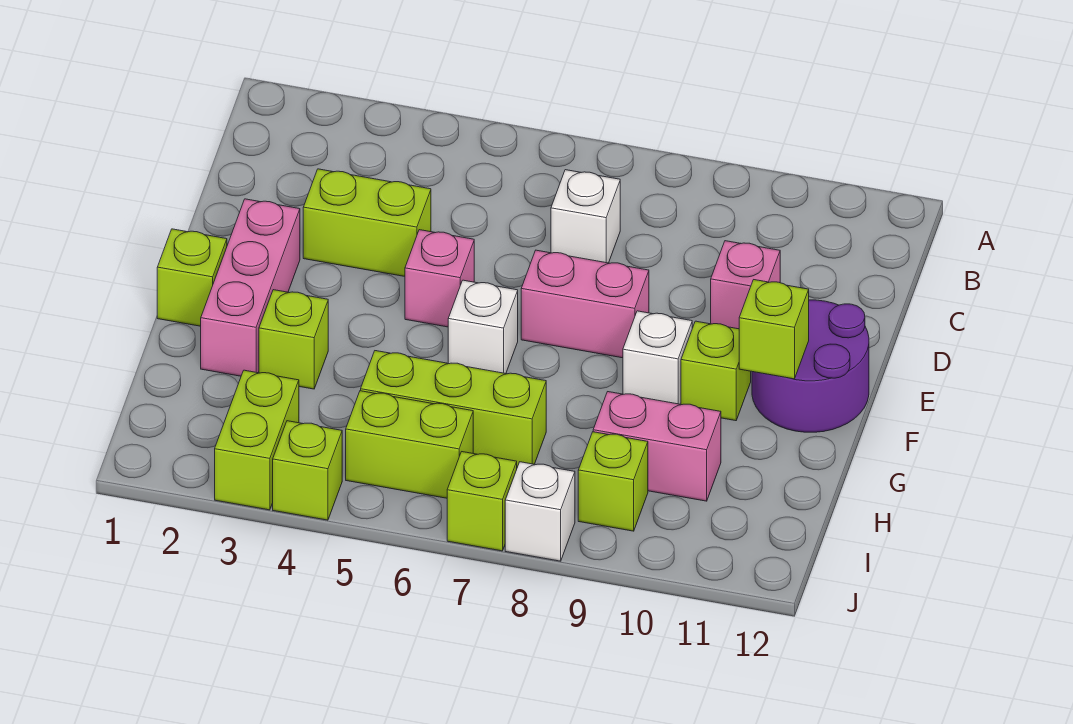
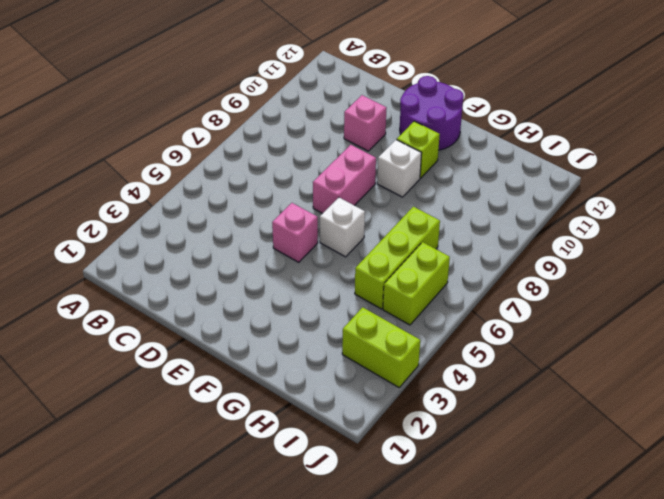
none -> white brick C7 level 1
none -> lime brick D3:D4 level 1
none -> pink brick E2:G2 level 1

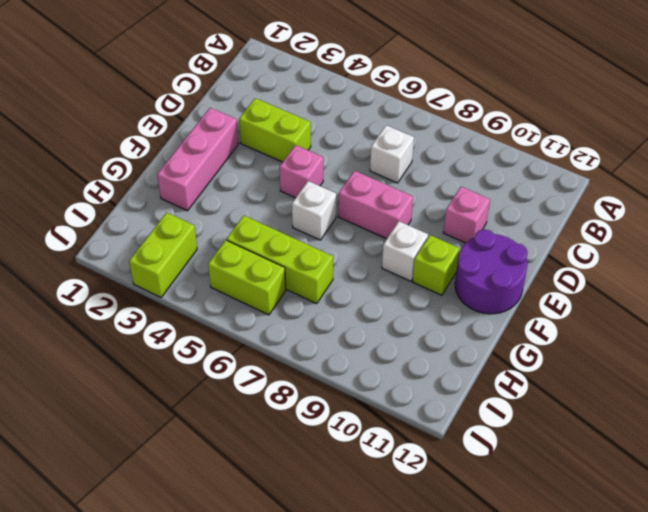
none -> lime brick F1 level 1
none -> lime brick G3 level 1
none -> pink brick H9:H10 level 1

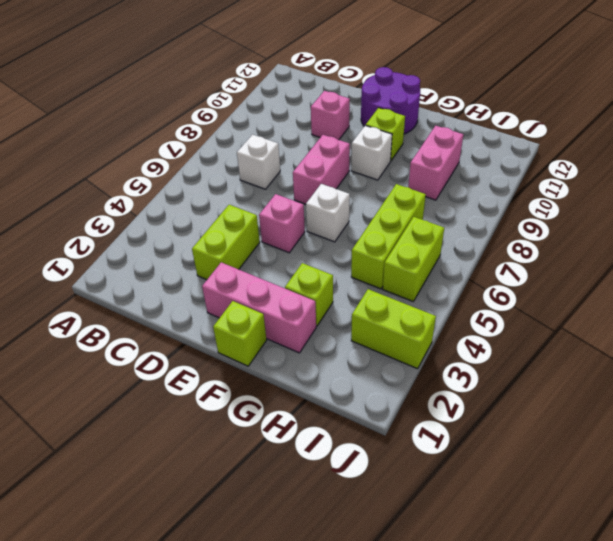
none -> lime brick I9 level 1
none -> lime brick J4 level 1
none -> lime brick J7 level 1

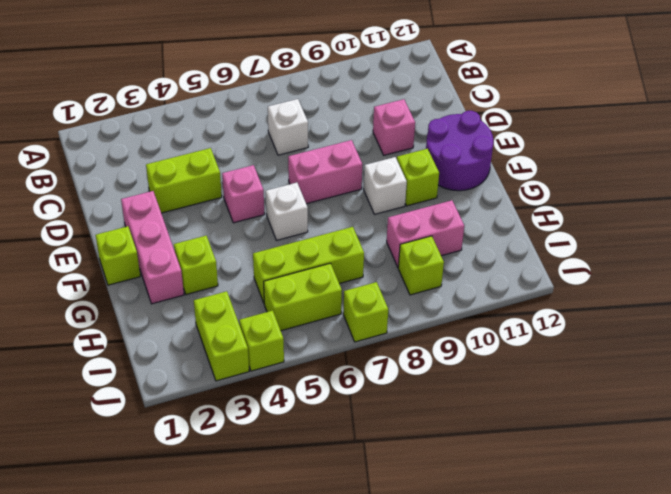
none -> white brick J8 level 1
none -> lime brick F11 level 2

